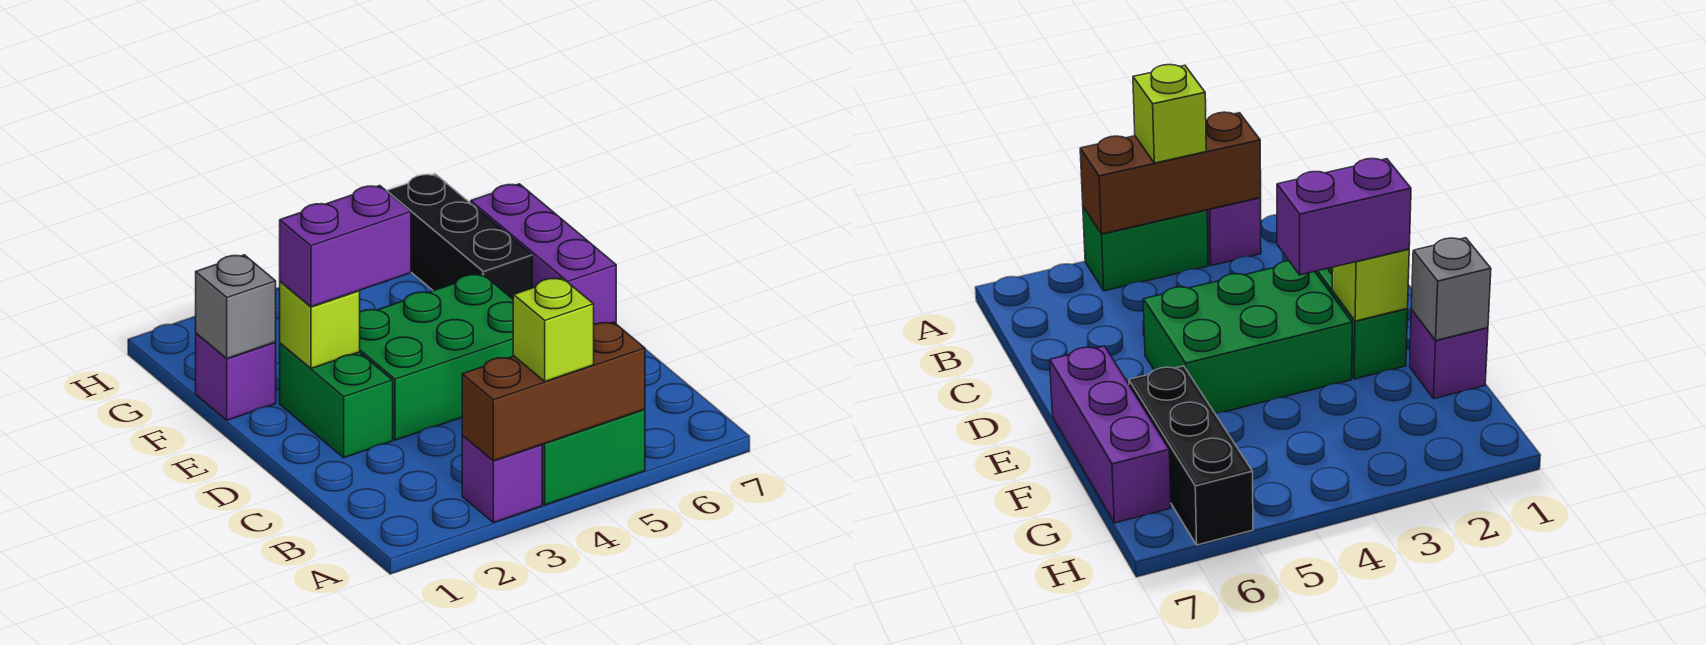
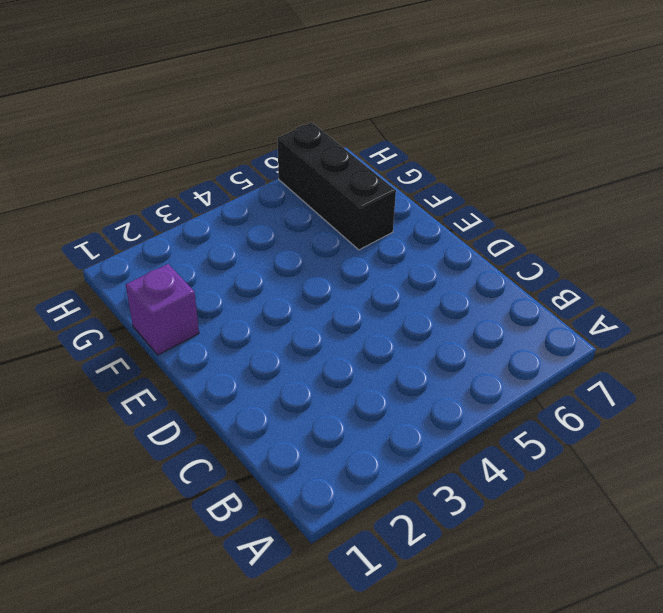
none -> purple brick A3 level 1
none -> green brick A4:A5 level 1
none -> green brick D2:E2 level 1

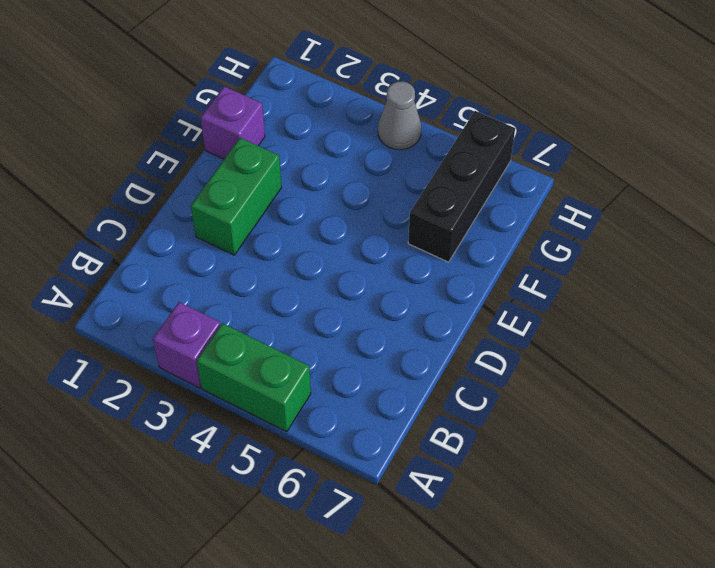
grey cone H4 level 1 -> none
none -> green brick D3:E5 level 1
none -> purple brick E7:G7 level 1
none -> brown brick A3:A5 level 2

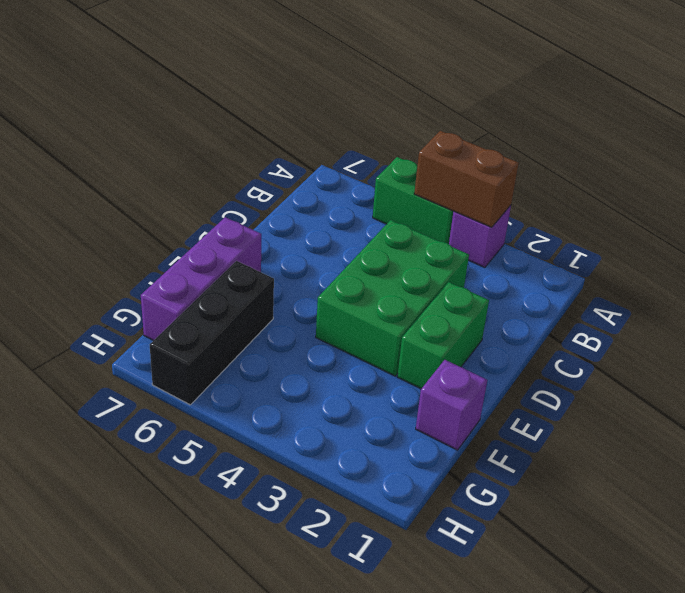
brown brick A3:A4 level 2 -> brown brick A3:A5 level 2
green brick C3:E4 level 1 -> green brick D3:E5 level 1
none -> lime brick E2 level 2
none -> grey brick F1 level 2
none -> lime brick A4 level 3

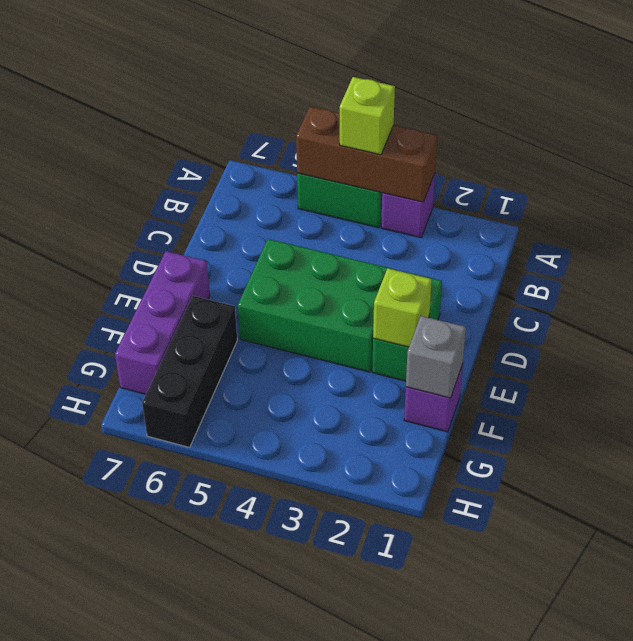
none -> purple brick E2:E3 level 3

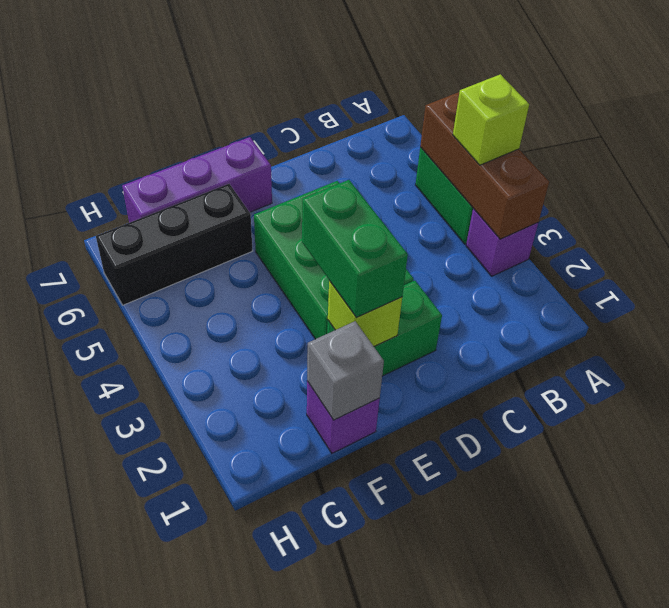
green brick E2:E3 level 3 -> purple brick E2:E3 level 3

